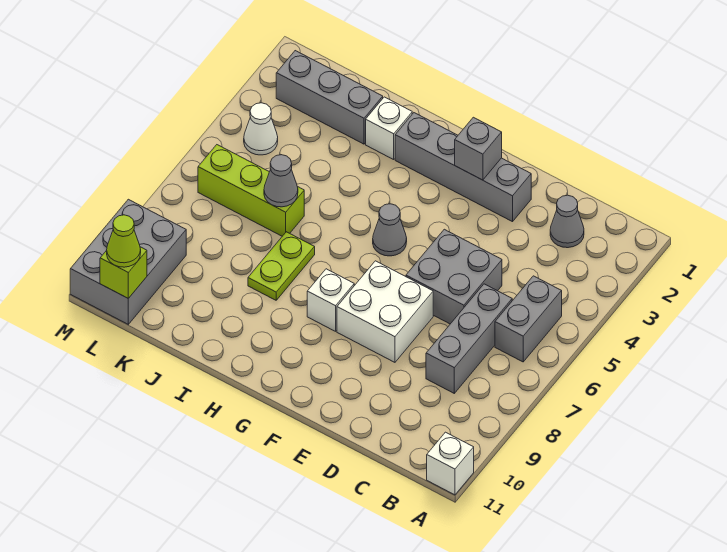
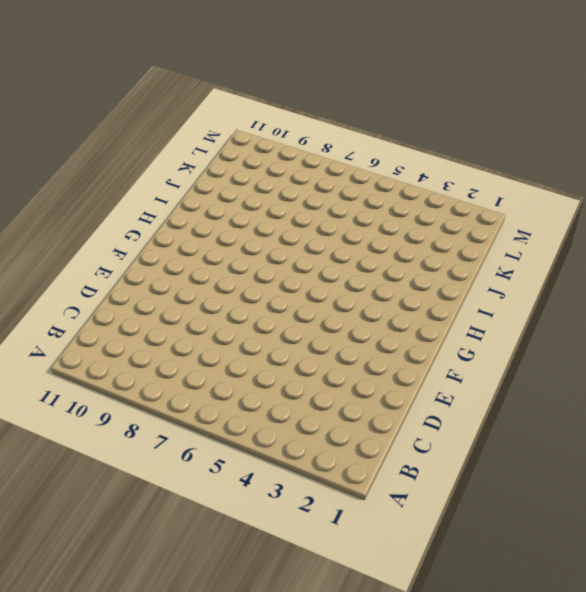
none -> white brick A11 level 1
none -> grey brick B5:B6 level 1
none -> grey cone C2 level 1

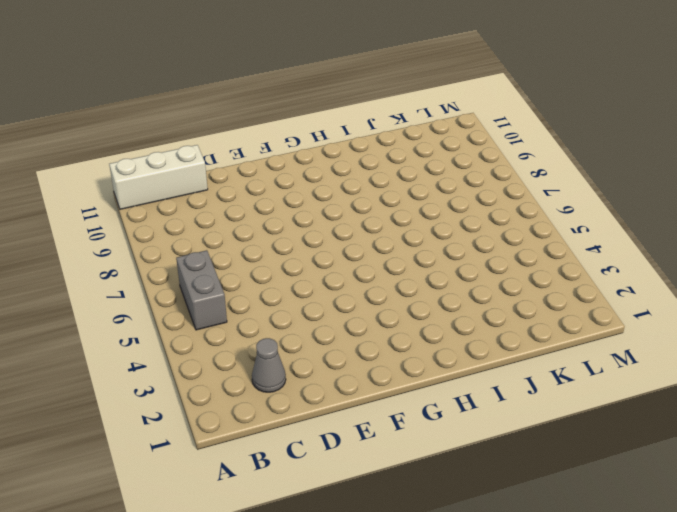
white brick A11:C11 level 1 -> white brick A11 level 1
none -> grey brick C6:C8 level 1
none -> grey brick D5:E6 level 1
none -> grey brick E2:H2 level 1

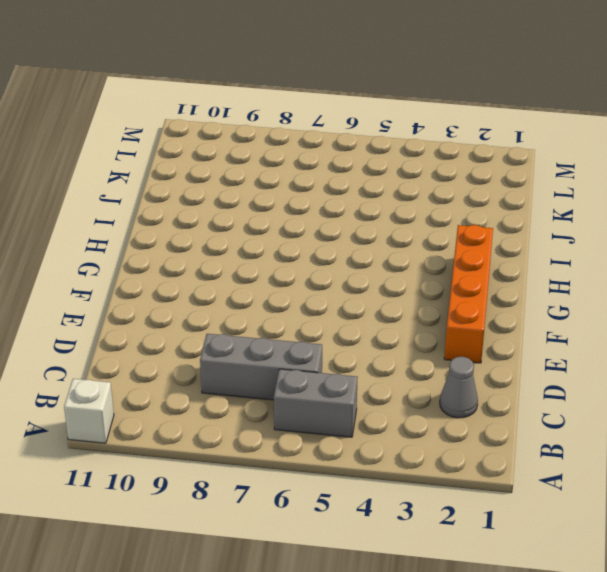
orange brick E2:H2 level 1 -> grey brick E2:H2 level 1
none -> grey brick D5:E6 level 1
none -> white brick E7:F8 level 1
none -> grey cone G5 level 1

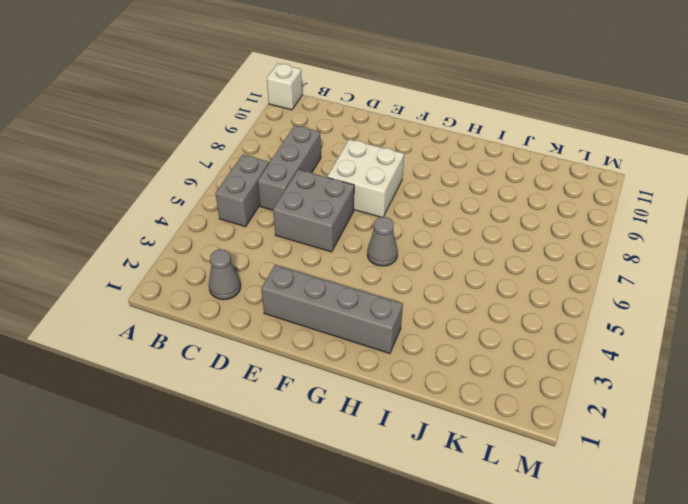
none -> white brick G8 level 1
none -> white brick I2 level 1
none -> lime plate I7:I8 level 1

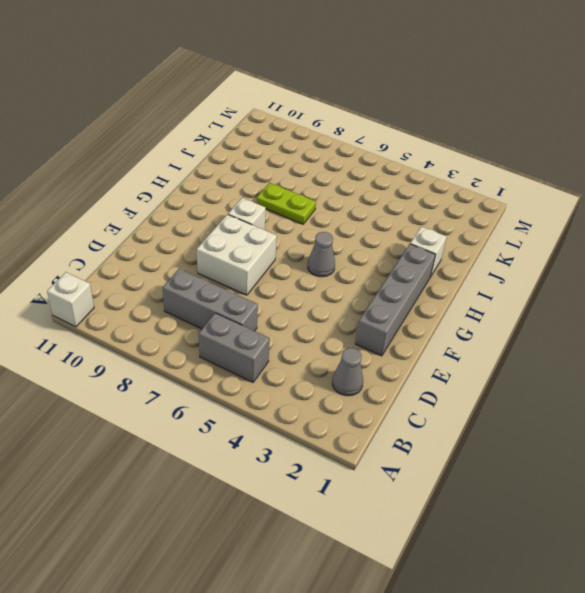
none -> grey brick D5:E6 level 1
none -> grey brick J2:L2 level 1
none -> lime brick J6:L6 level 1

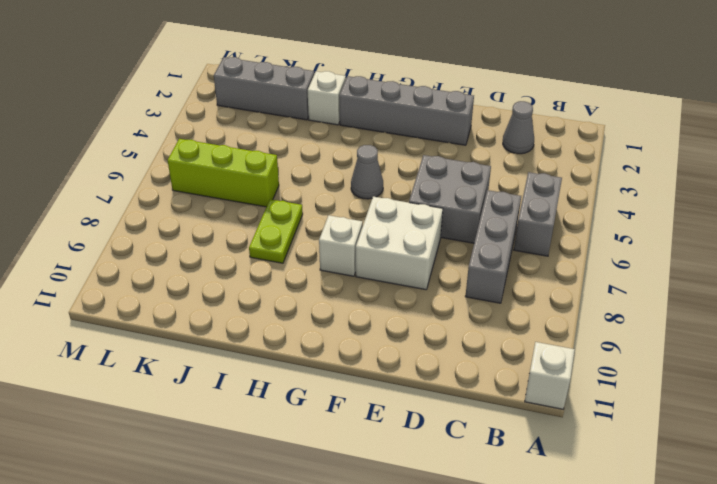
none -> white cone L4 level 1
none -> grey brick L9:M11 level 1
none -> grey brick F2 level 2

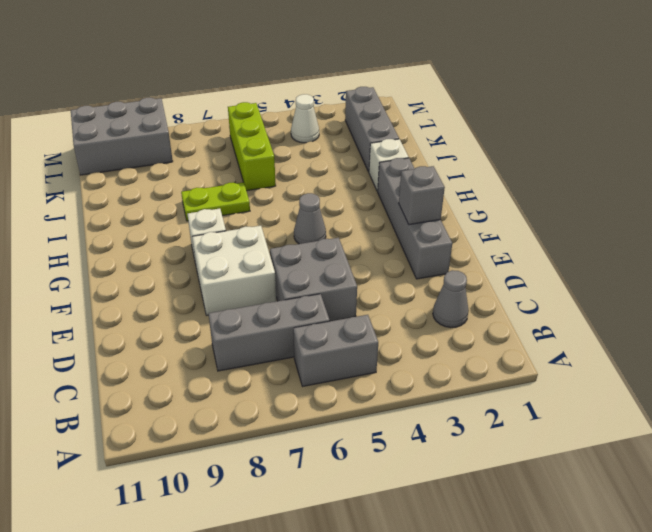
none -> white brick A11 level 1
none -> grey cone J6 level 2
none -> lime brick L11 level 2

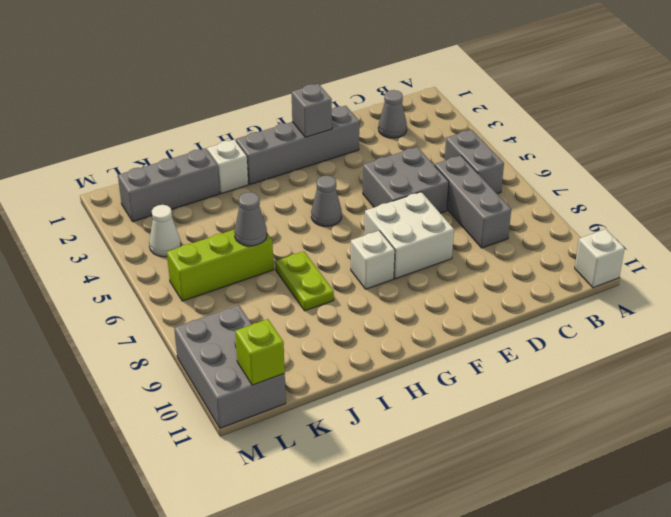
none -> lime cone L11 level 3

